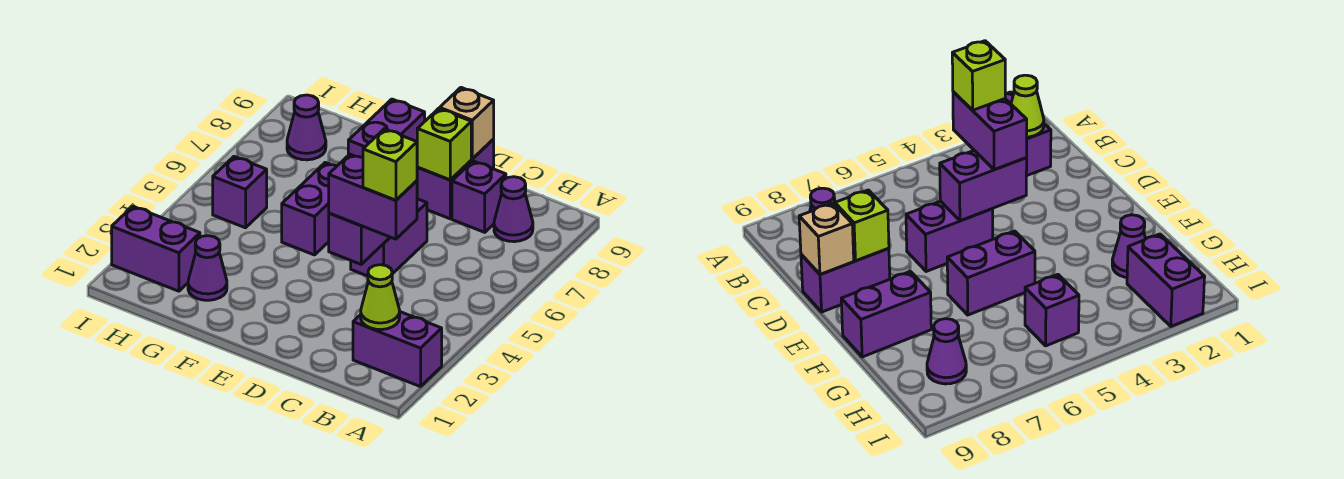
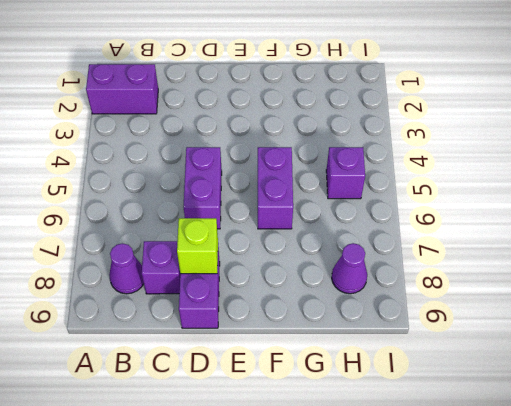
none -> purple brick F8:F9 level 1
none -> purple cone G2 level 1
none -> purple brick H2:I2 level 1

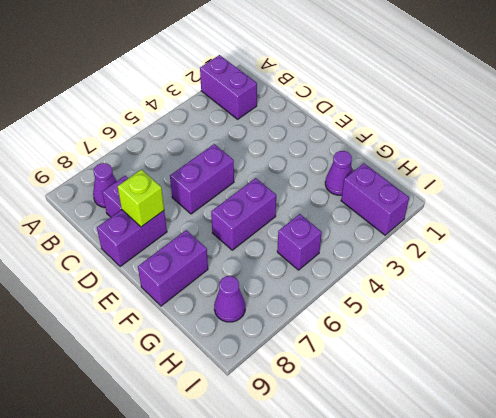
none -> lime cone B2 level 2
none -> purple brick D4:D5 level 2
none -> tan brick D9 level 2

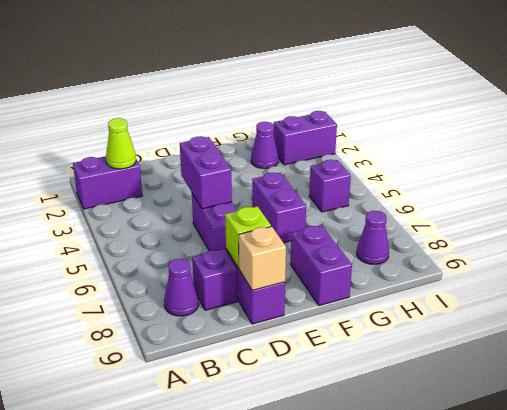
none -> purple brick C4:D4 level 3
none -> lime brick C4 level 4

